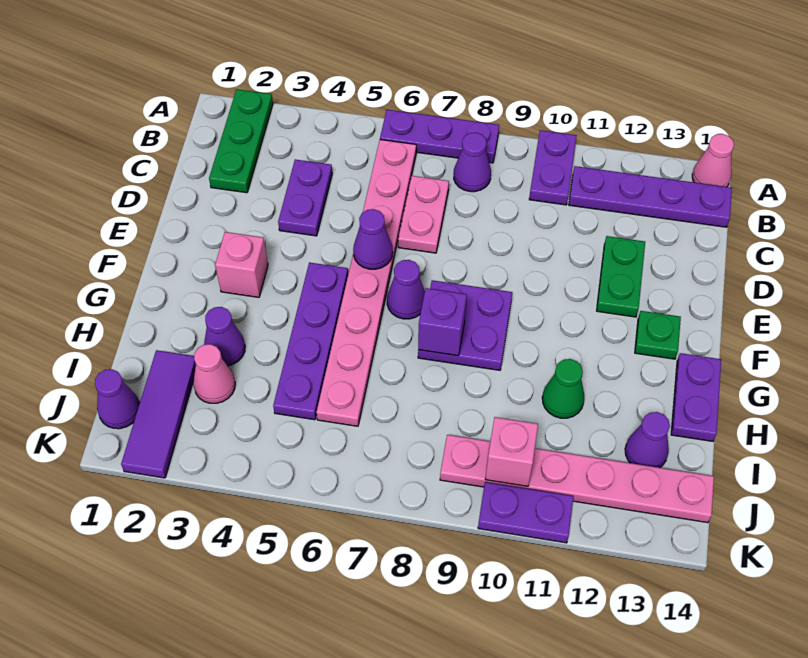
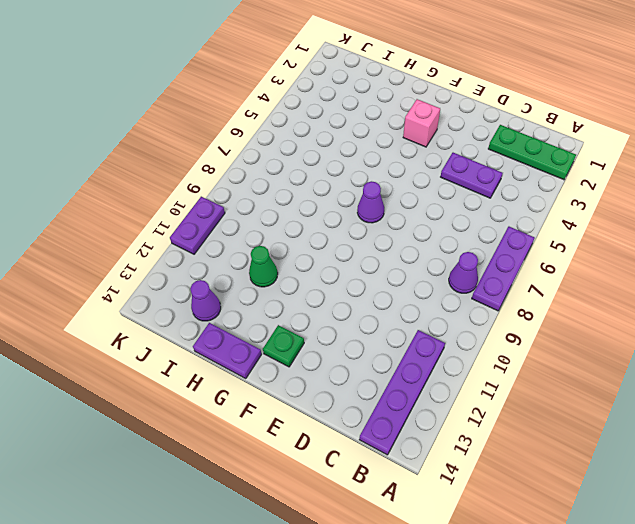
none -> purple plate A10:B10 level 1
none -> pink cone A14 level 1
none -> pink plate B6:I6 level 1

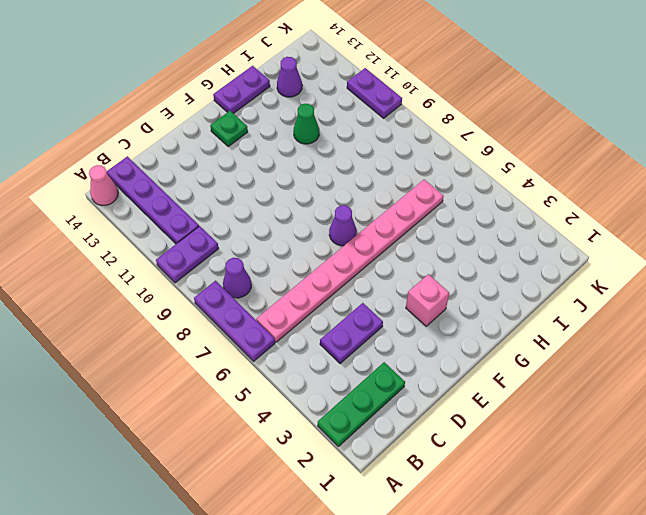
none -> pink plate C7:D7 level 1
none -> green plate D12:E12 level 1
none -> purple plate F5:I5 level 1

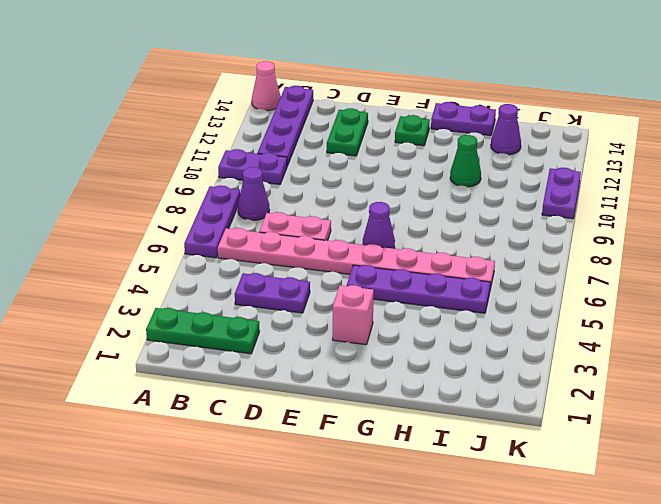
green plate D12:D13 level 1 -> green plate D12:E12 level 1
none -> purple plate F8:G9 level 1
none -> purple cone H3 level 1
none -> purple tile I2:K2 level 1

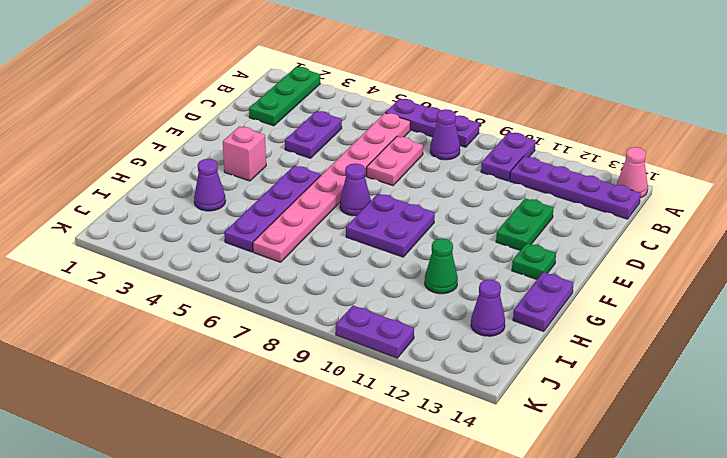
none -> purple tile I2:K2 level 1
none -> pink cone I3 level 1
none -> purple cone J1 level 1

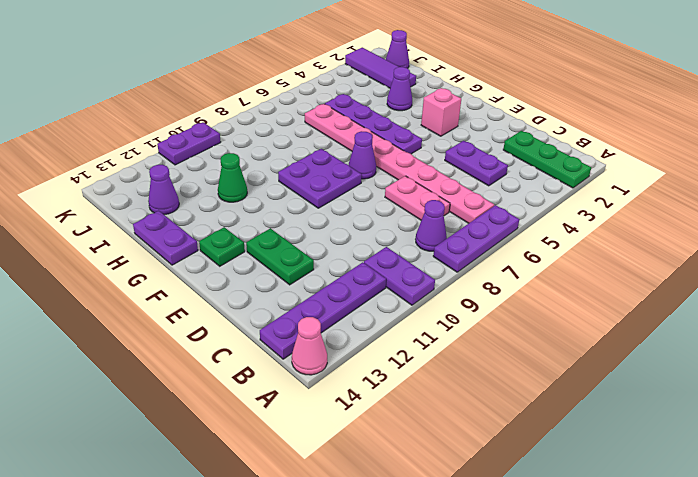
none -> pink cone I3 level 1
none -> pink plate J9:J14 level 1
none -> purple cone E6 level 2

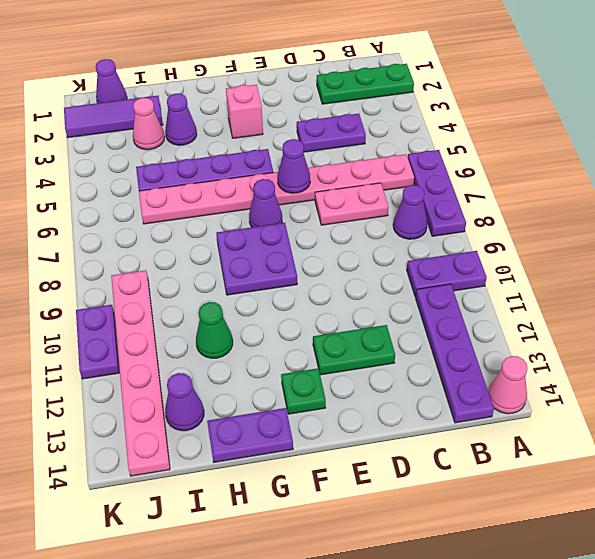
none -> purple brick G8 level 2
none -> pink brick J10 level 2

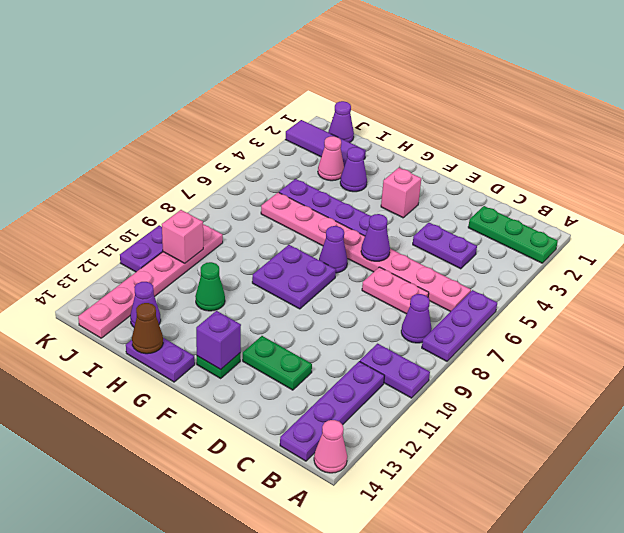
purple brick F13 level 2 -> purple brick G8 level 2
brown cone H14 level 2 -> none

